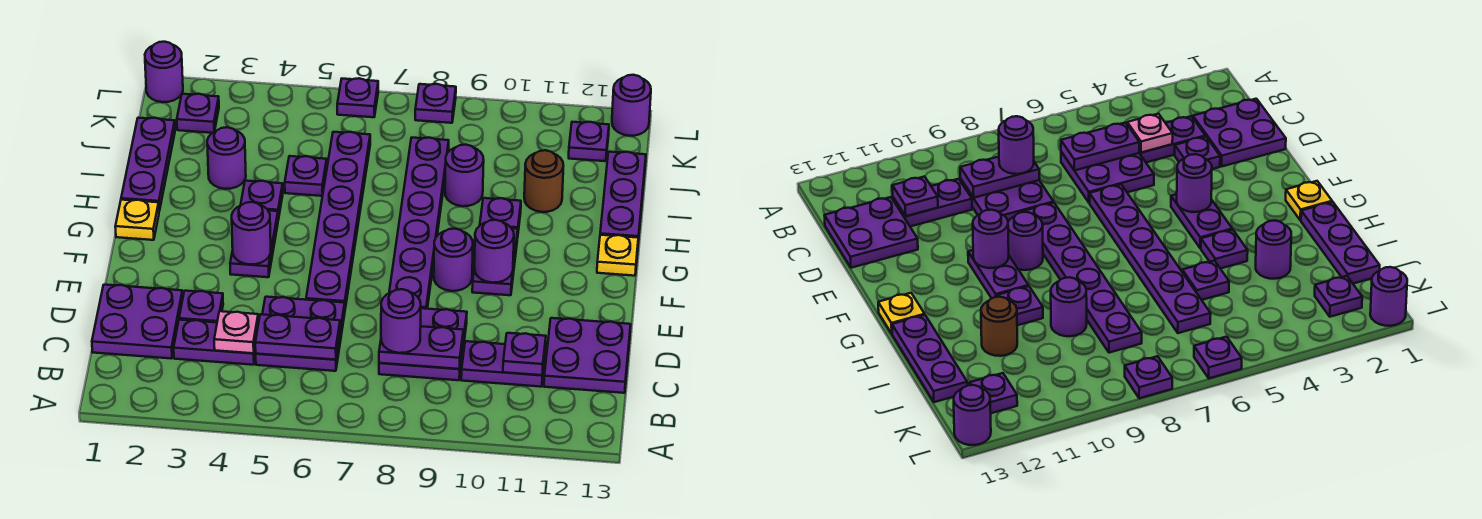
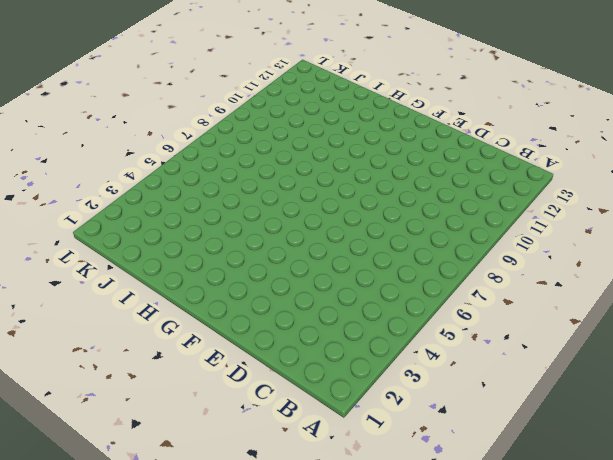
none -> purple plate C1:D2 level 1
none -> purple plate C3:C4 level 1
none -> purple plate C5:D6 level 1
none -> purple plate C8:D9 level 1

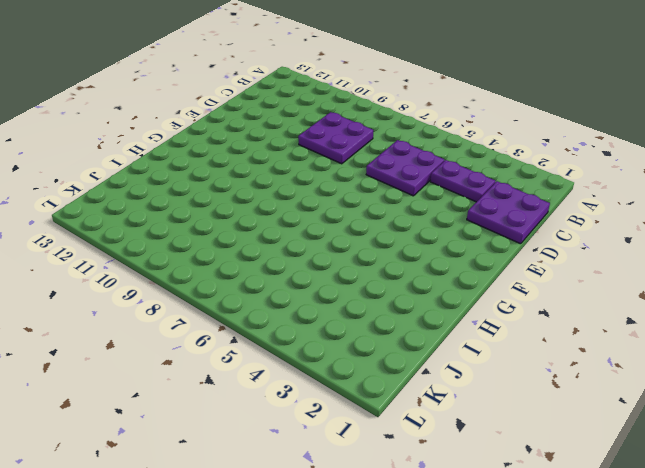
none -> purple plate C10:C11 level 1
none -> purple plate C12:D13 level 1
none -> purple plate D3 level 1
none -> purple plate E6:J6 level 1

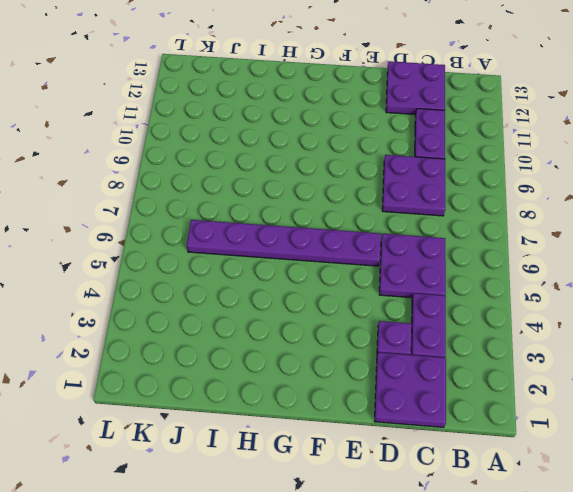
none -> purple plate E8:J8 level 1
none -> purple plate F4:G4 level 1
none -> purple round brick F9 level 1
none -> purple plate F10:G10 level 1

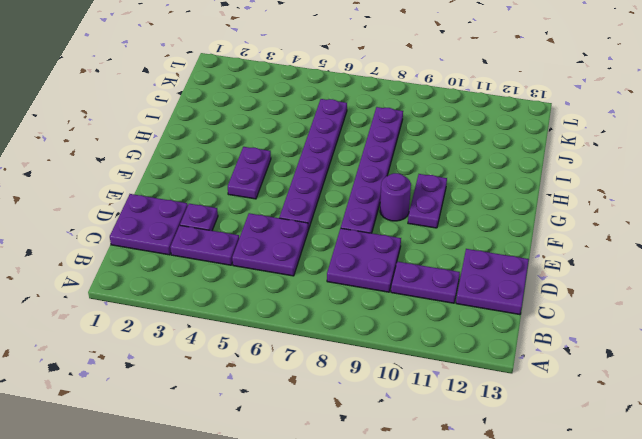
none -> yellow plate G1 level 1
none -> yellow plate G13 level 1
none -> purple plate H1:J1 level 1
none -> purple plate H4 level 1

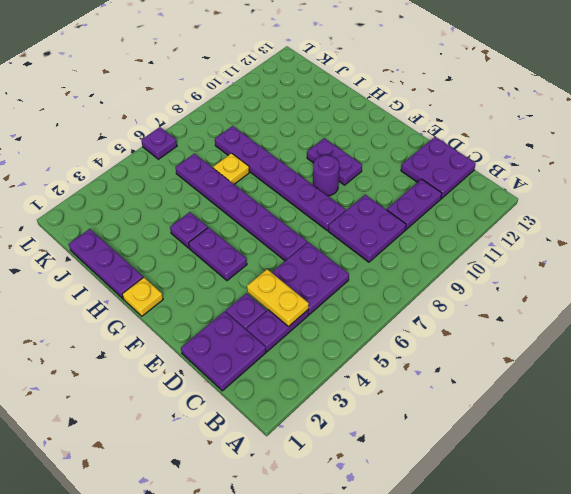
yellow plate C4:D4 level 2 -> pink plate C4 level 2
yellow plate I7 level 1 -> yellow plate G13 level 1
none -> purple plate H10 level 1
none -> purple plate H13:J13 level 1
none -> purple round brick I3 level 1
none -> purple plate I5 level 1

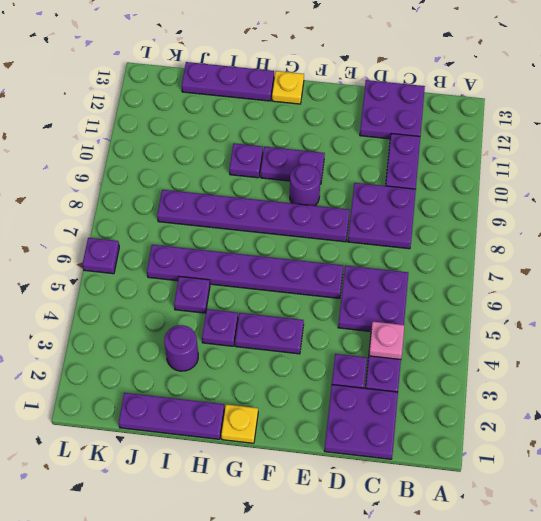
none -> purple round brick I9 level 1
none -> brown round brick I11 level 1
none -> purple plate K2 level 1
none -> purple plate K12 level 1

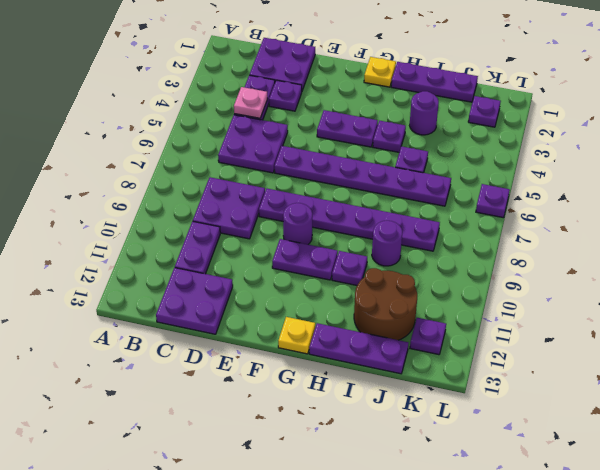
brown round brick I11:J12 level 1 -> brown round brick I11 level 1
none -> purple round brick L1 level 1
none -> purple plate L8 level 1
none -> purple round brick L13 level 1
none -> purple plate C5:C6 level 2

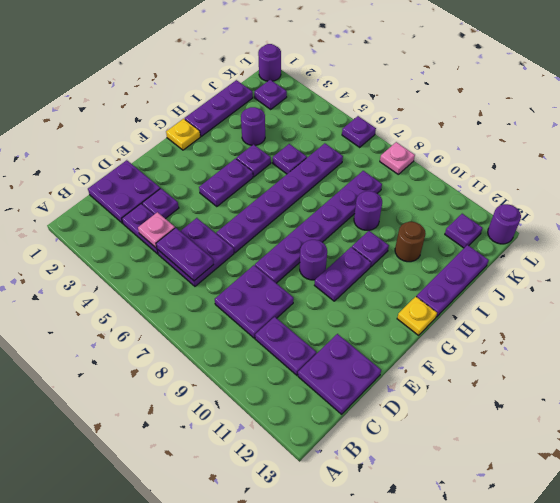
pink plate L8 level 1 -> purple plate L8 level 1
none -> purple plate C8:C9 level 2
none -> purple plate C11 level 2
none -> purple round brick F4 level 2
none -> purple round brick F10 level 2

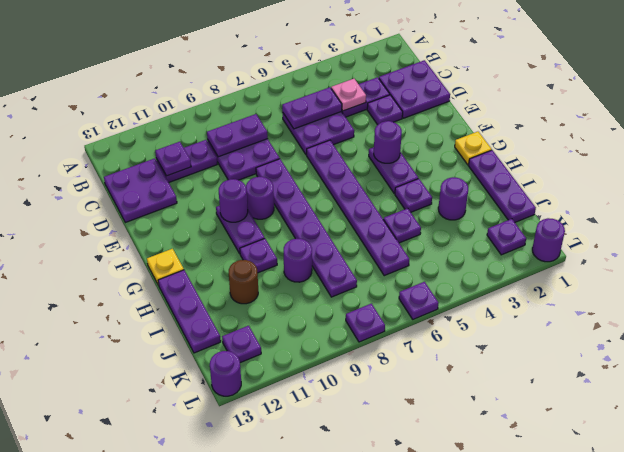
none -> purple round brick C8 level 3

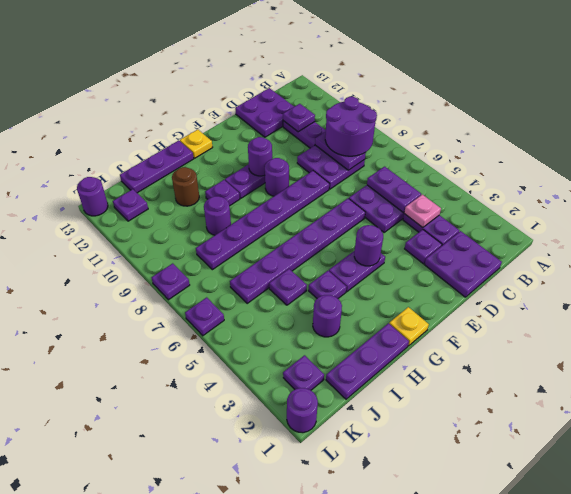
purple round brick B8:C9 level 3 -> purple round brick C8 level 3

